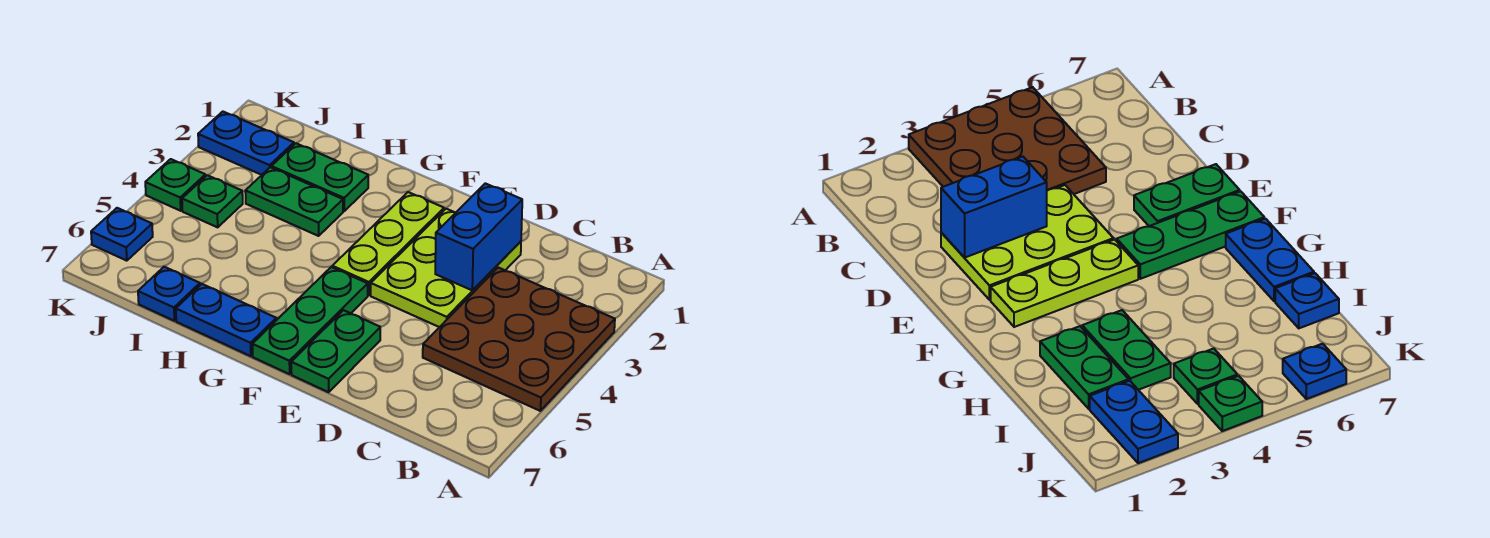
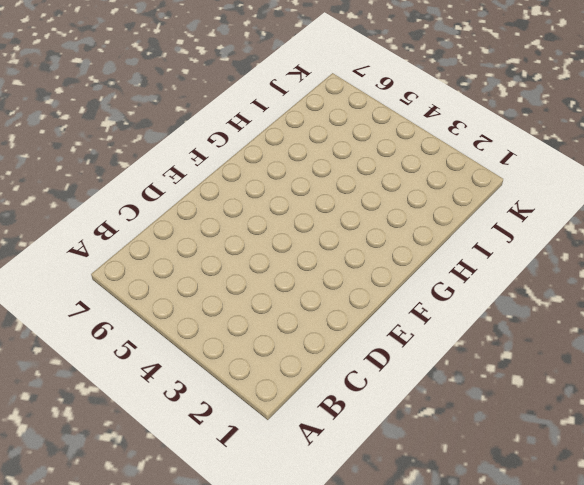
none -> brown plate A3:C5 level 1
none -> lime plate D2:E4 level 1
none -> green plate E6:E7 level 1

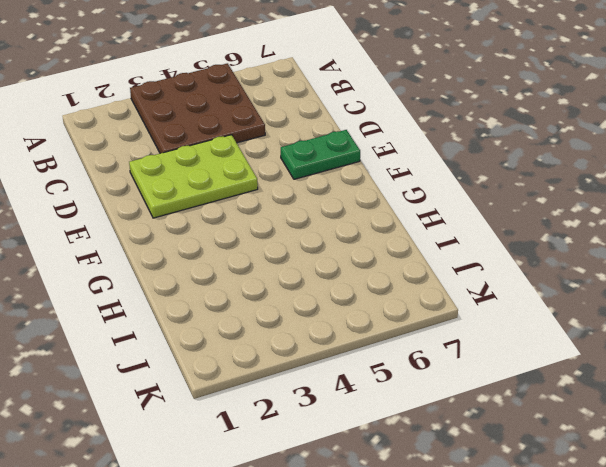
none -> lime plate F2:F4 level 1
none -> green plate F5:F7 level 1
none -> blue plate G7:H7 level 1

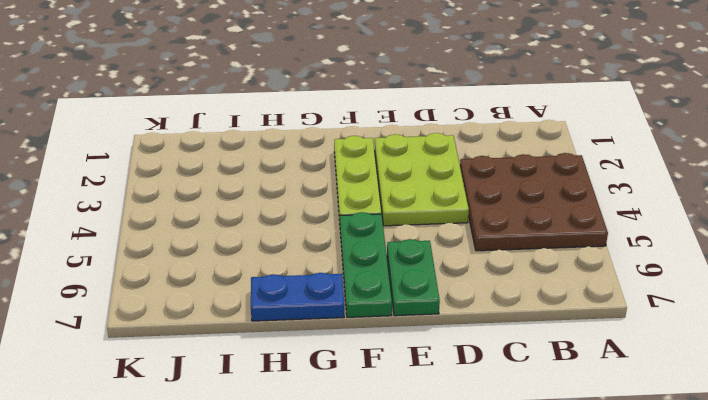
none -> green plate H2:I2 level 1
none -> green plate H3:I3 level 1
none -> blue plate I7 level 1

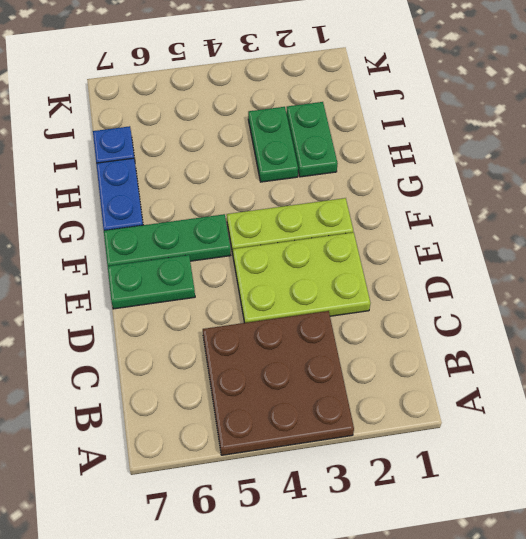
none -> blue plate J2:K2 level 1
none -> green plate J4 level 1
none -> green plate K4 level 1

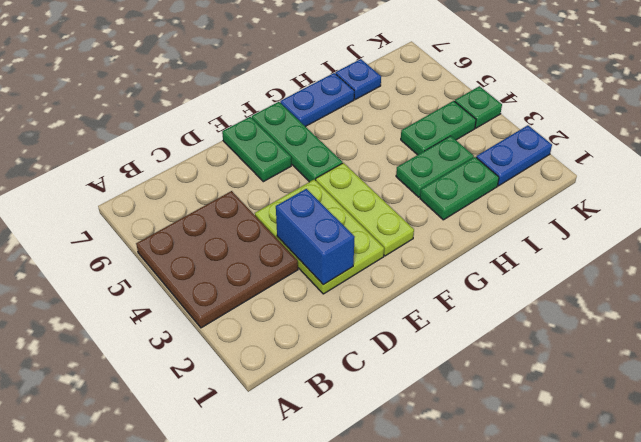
green plate I4:J4 level 1 -> green plate J4 level 1
none -> blue plate K6 level 1

